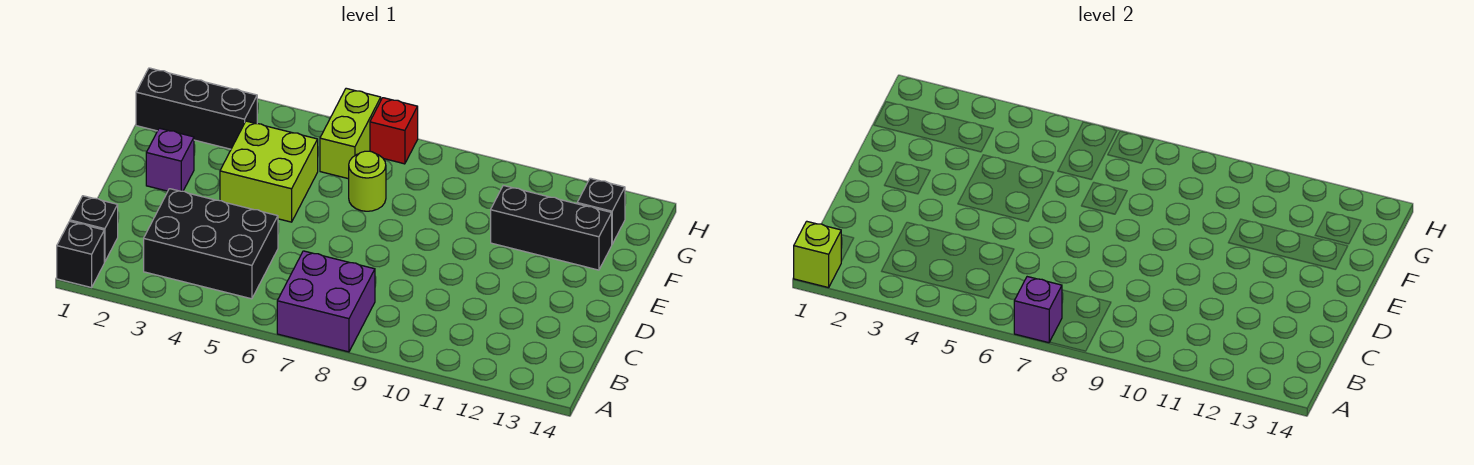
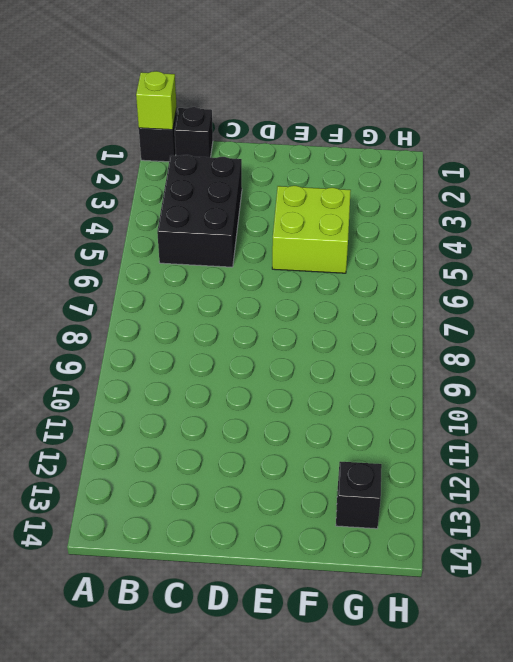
none -> purple brick A7:B8 level 1
none -> purple brick E2 level 1
none -> lime round brick F7 level 1

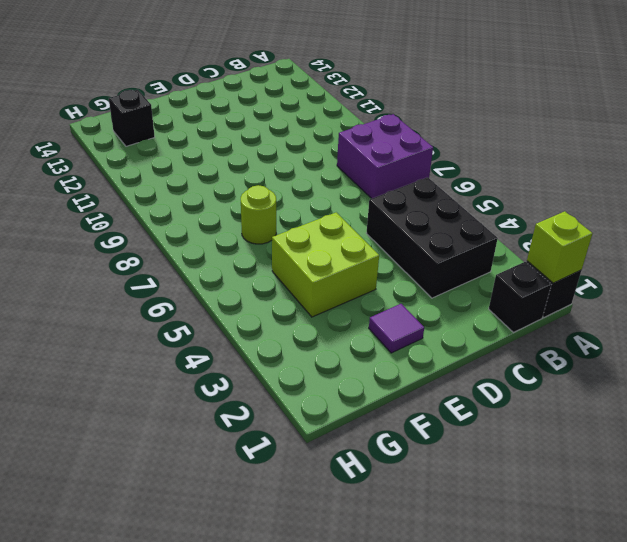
purple tile E2 level 1 -> purple brick E2 level 1
none -> black brick F11:F13 level 1
none -> black brick G1:G3 level 1
none -> lime brick G6:H6 level 1

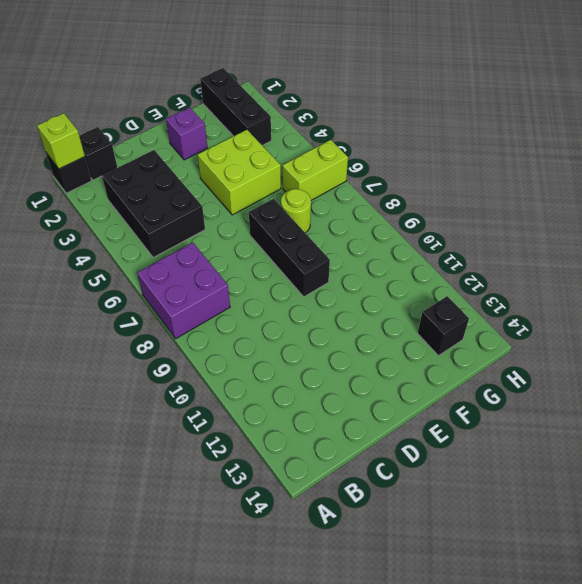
black brick E7:E9 level 1 -> black brick F11:F13 level 1
none -> red brick H7 level 1
none -> purple brick A7 level 2

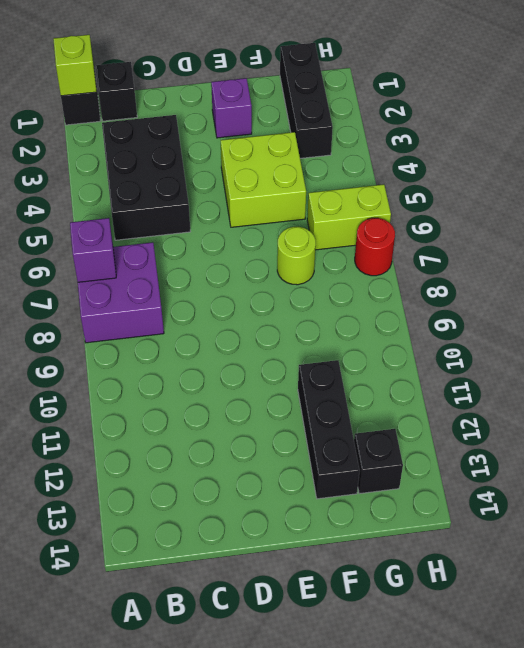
red round brick H7 level 1 -> red brick H7 level 1

